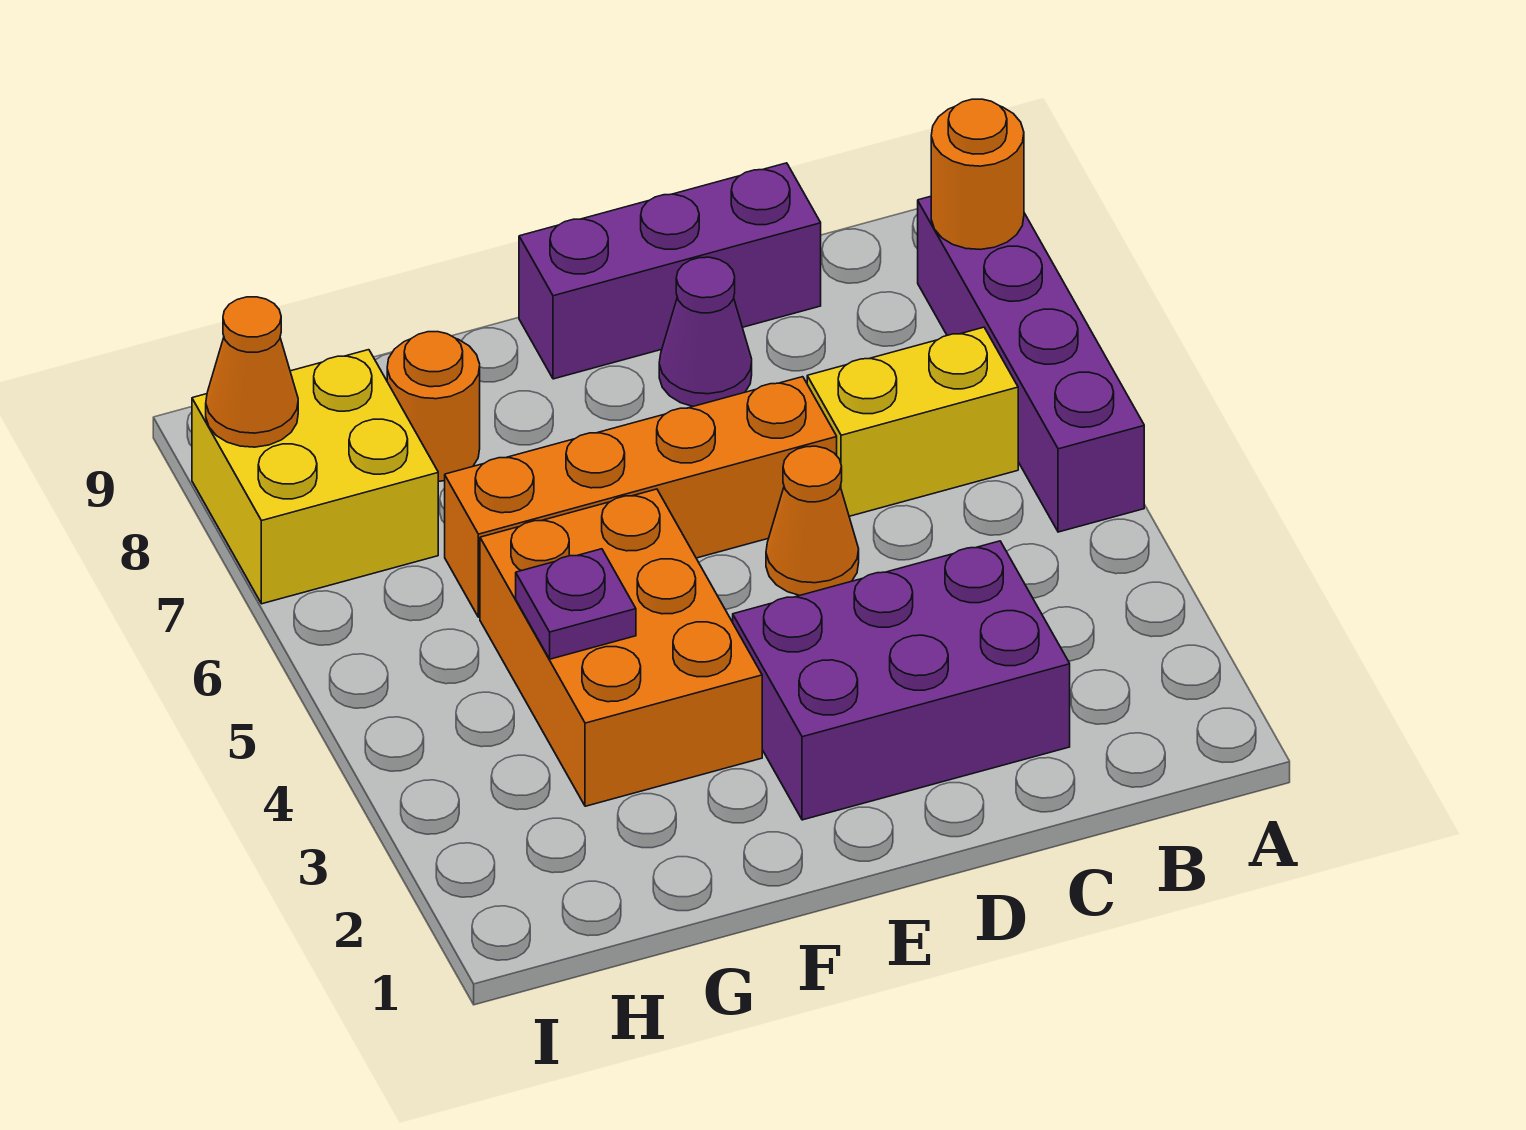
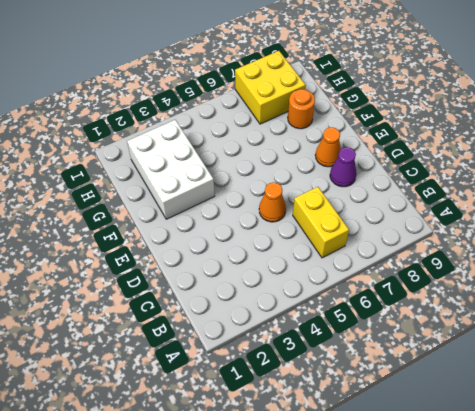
orange cone E8 level 1 -> orange cone I8 level 2
white brick F2:H3 level 1 -> orange brick F3:G5 level 1
none -> purple brick A5:A8 level 1
none -> purple brick C2:E3 level 1
none -> purple brick C9:E9 level 1

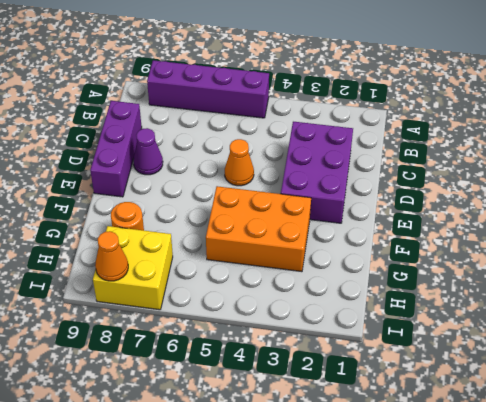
none -> yellow brick B6:C6 level 1
none -> orange brick D6:G6 level 1
none -> orange round brick A8 level 2

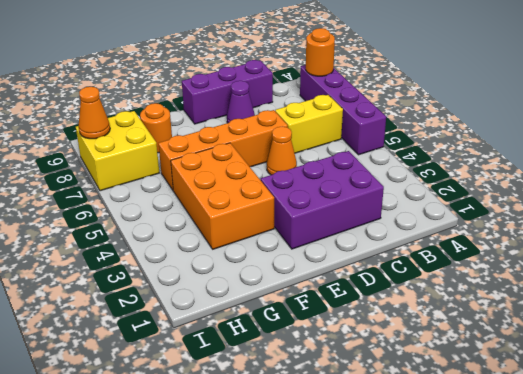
none -> purple plate G4 level 2

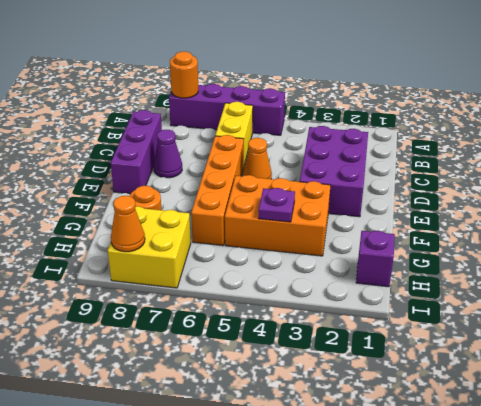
purple brick H1 level 1 -> none

